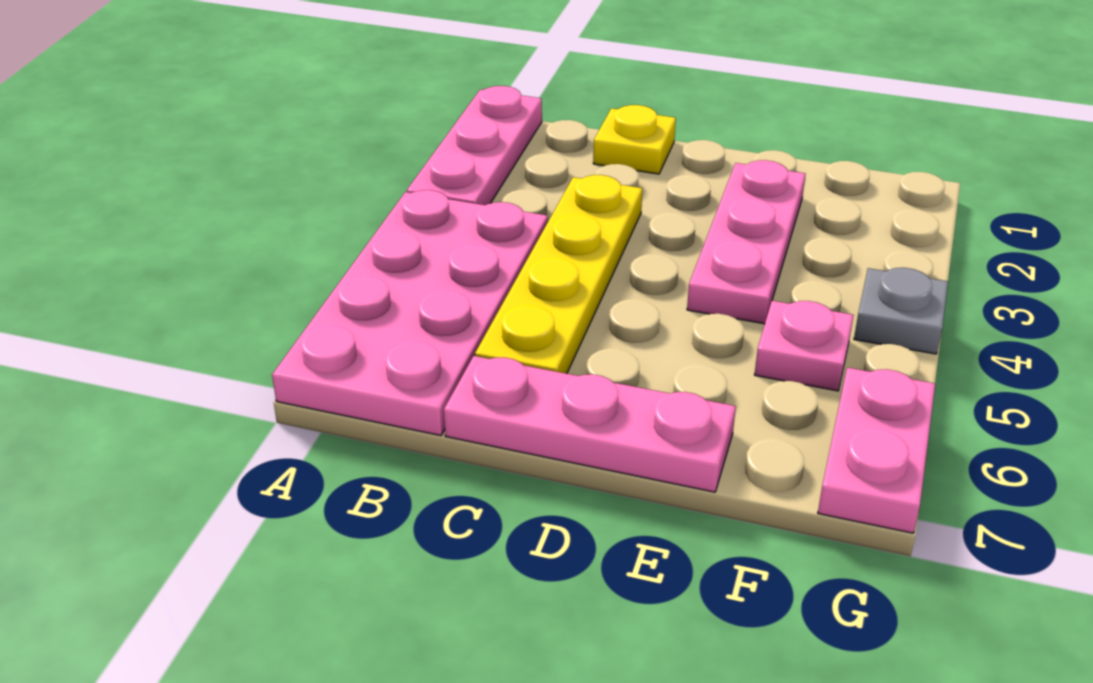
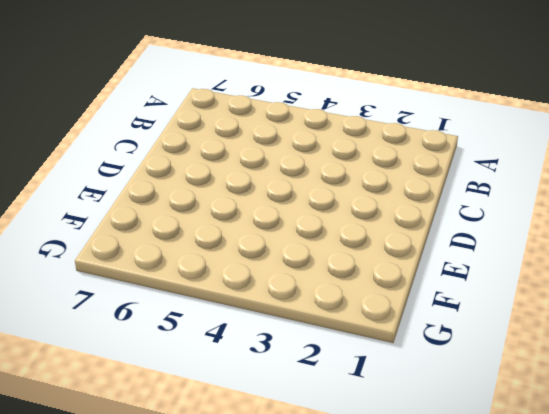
none -> pink plate A1:A3 level 1
none -> pink plate A4:B7 level 1

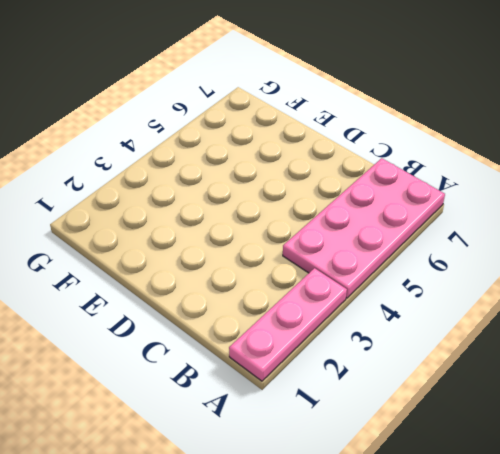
none -> yellow plate C1 level 1
none -> yellow plate C3:C6 level 1

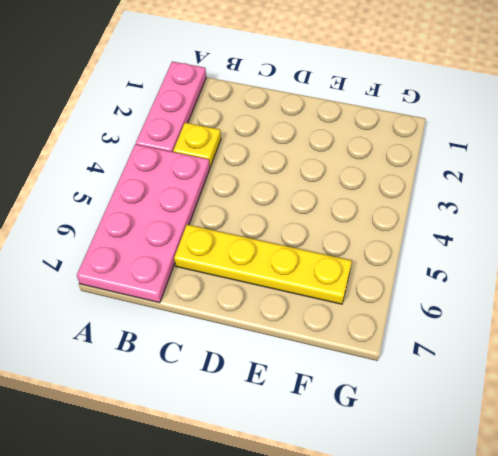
yellow plate B3 level 1 -> yellow plate C1 level 1
yellow plate C6:F6 level 1 -> yellow plate C3:C6 level 1
none -> pink plate C7:E7 level 1
none -> pink plate E2:E4 level 1

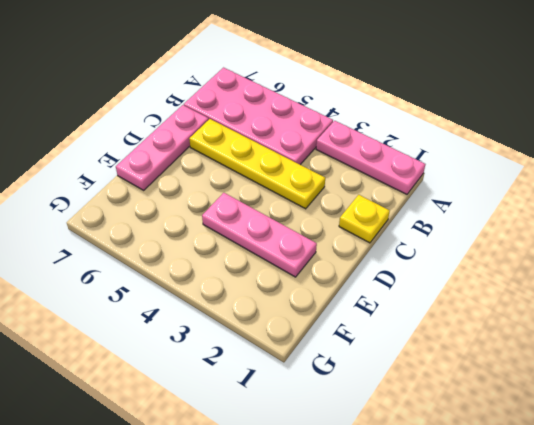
none -> pink plate F5 level 1
none -> grey plate G4 level 1

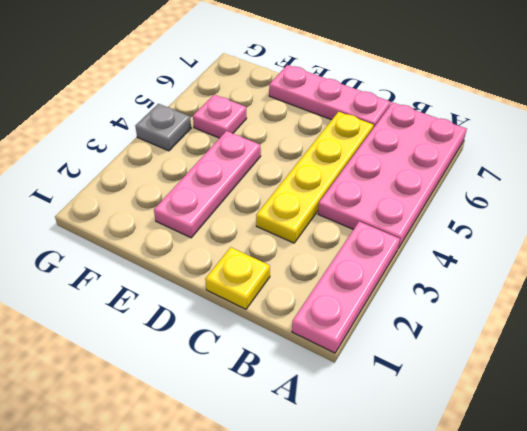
none -> pink plate G6:G7 level 1

